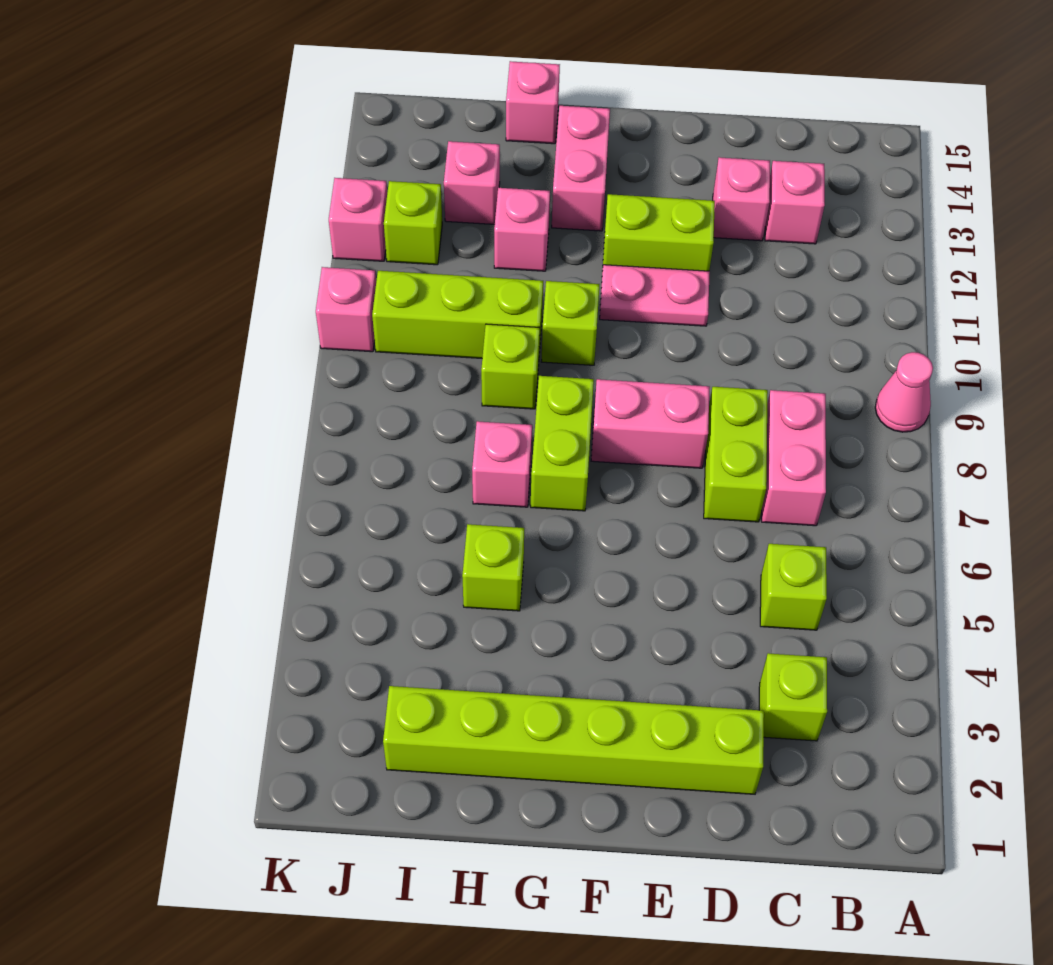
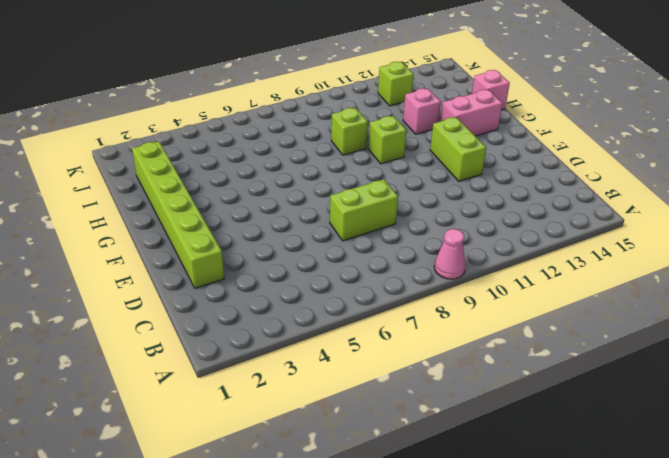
none -> lime brick C3 level 1
none -> lime brick C5 level 1
none -> pink brick C7:C8 level 1

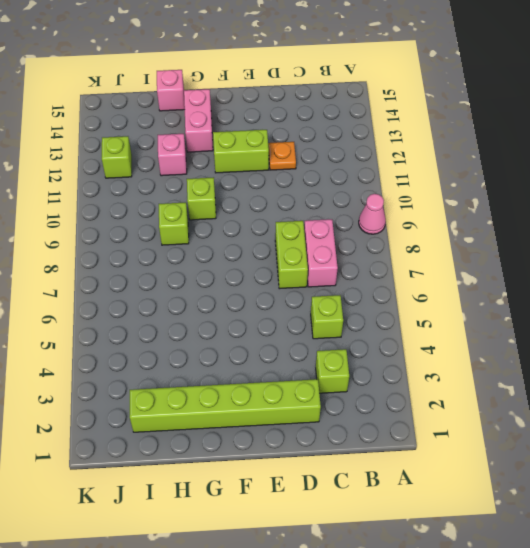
orange plate D12 level 1 -> none
none -> pink brick C13 level 1
none -> pink brick D13 level 1
none -> pink brick E8:F8 level 1

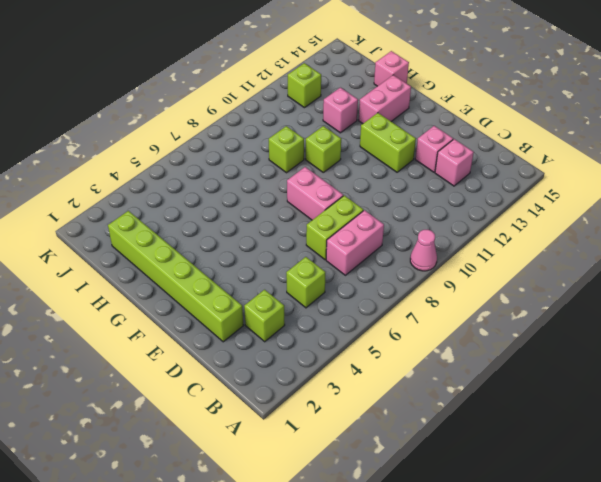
none -> pink plate E11:F11 level 1
none -> lime brick G7:G8 level 1
none -> lime brick H5 level 1

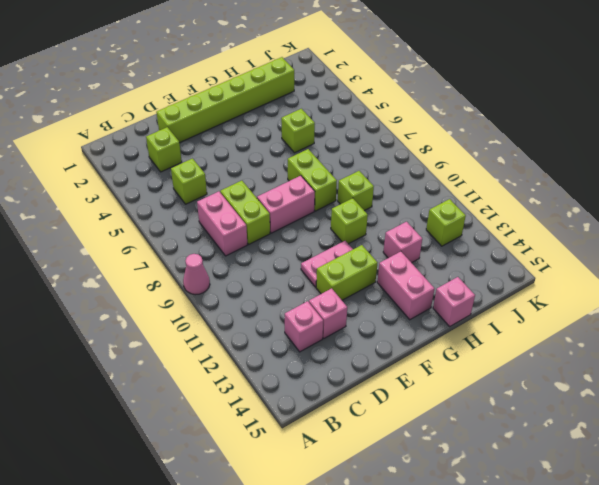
none -> pink brick H7 level 1
none -> lime brick H10:J10 level 1
none -> pink brick I13 level 1

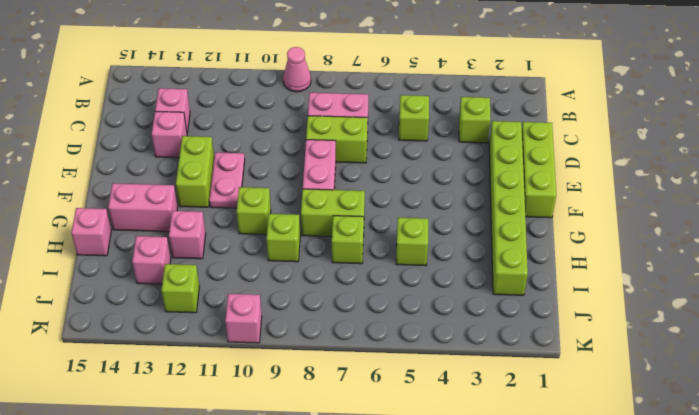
lime brick D1:F1 level 1 -> lime brick H10:J10 level 1
lime brick H7 level 1 -> pink brick H7 level 1
none -> pink brick K12 level 1

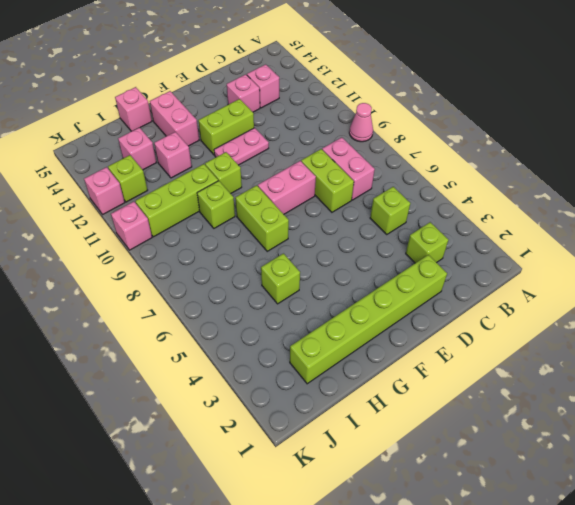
none -> pink brick H7 level 1

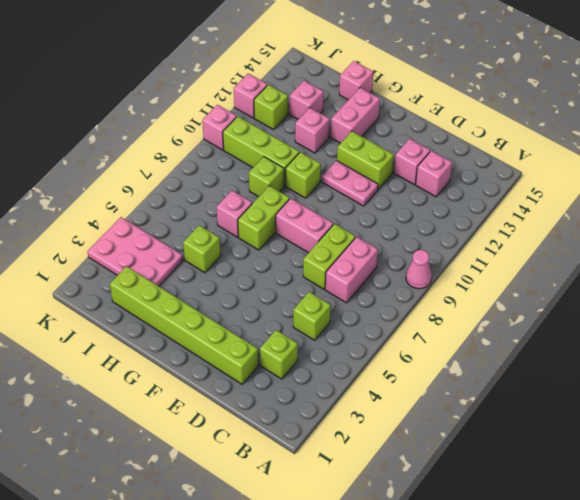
pink plate I3:K4 level 1 -> none

